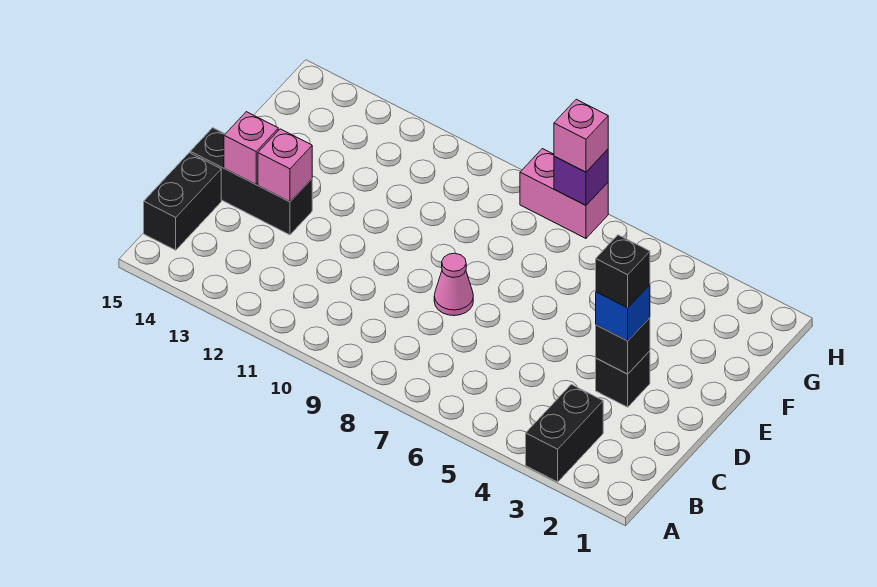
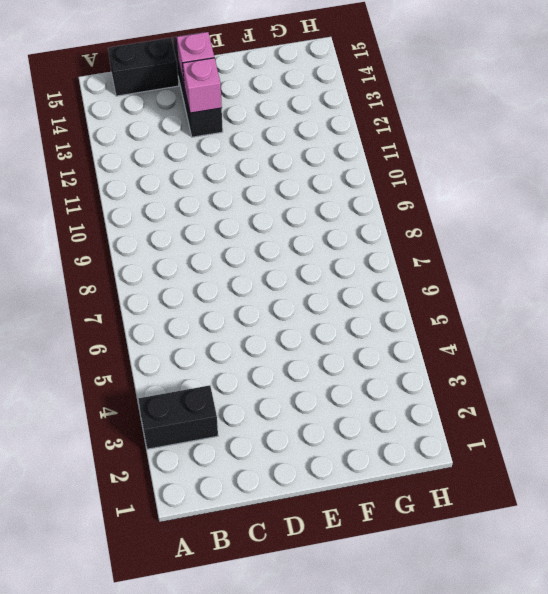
none -> black brick D3 level 1
none -> pink cone D8 level 1
none -> pink brick H7:H8 level 1

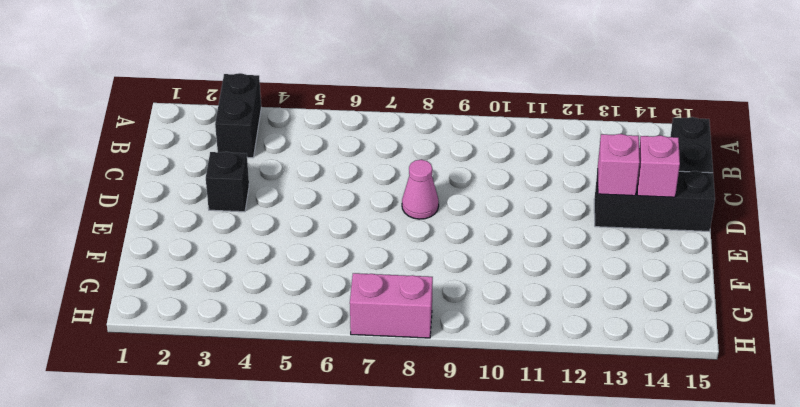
none -> black brick D3 level 2
none -> purple brick H7 level 2
none -> blue brick D3 level 3

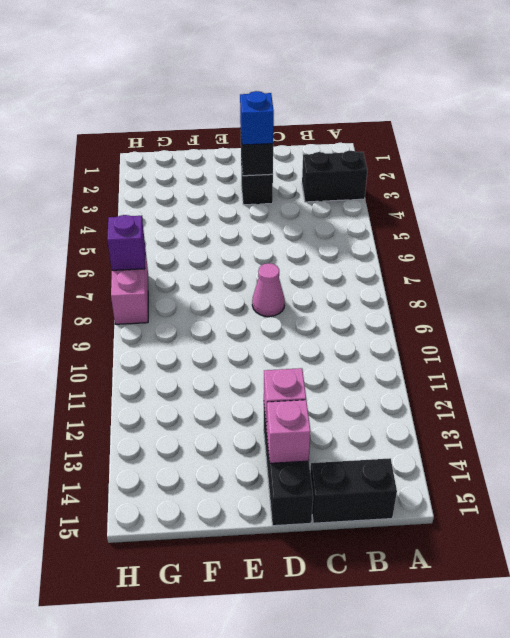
none -> pink brick H7 level 3
none -> black brick D3 level 4

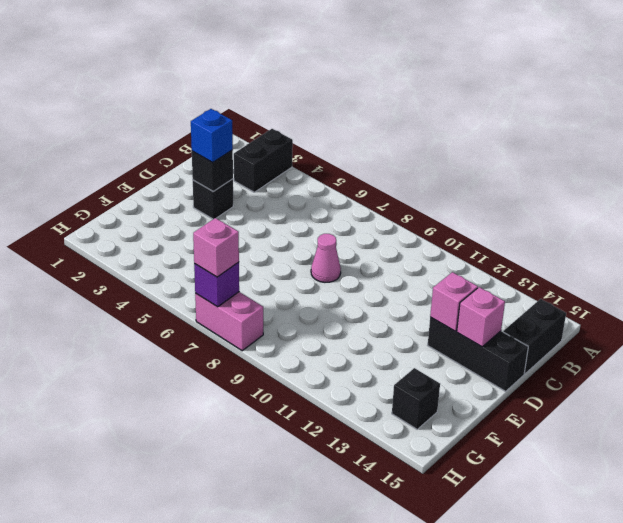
black brick G14 level 1 -> black brick D3 level 4

